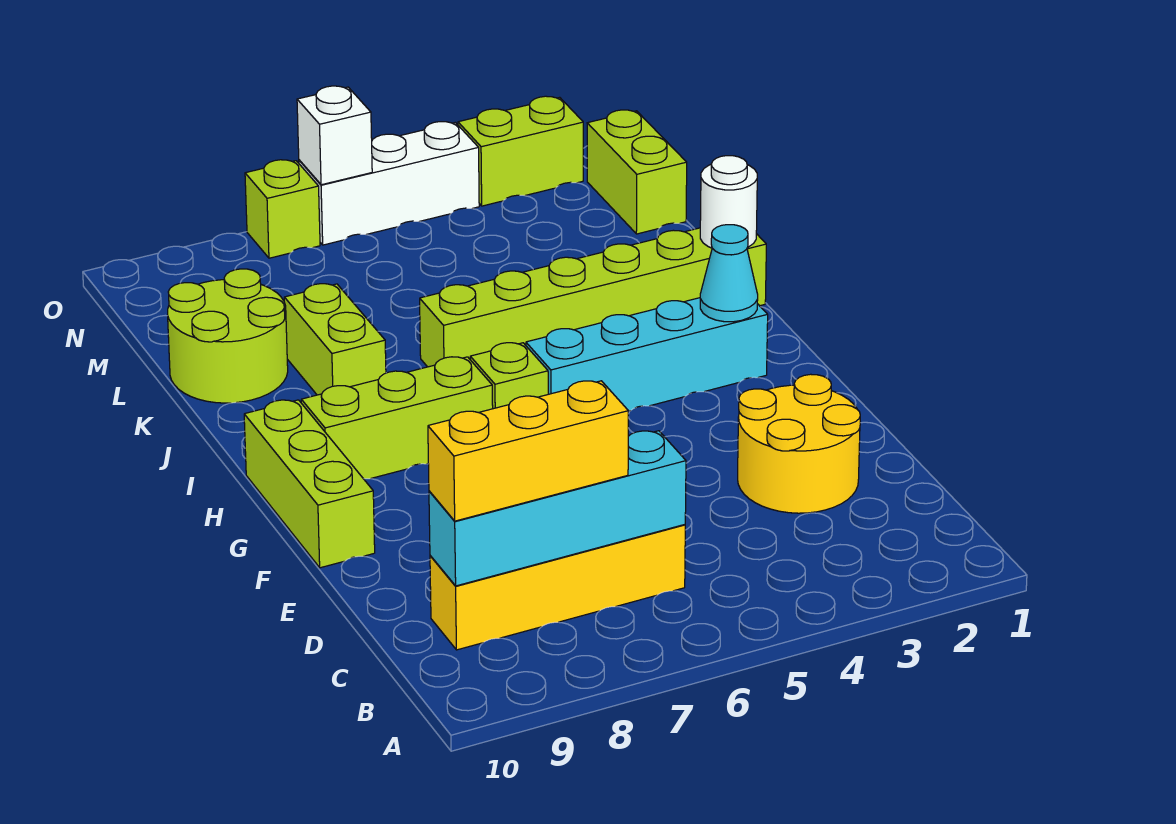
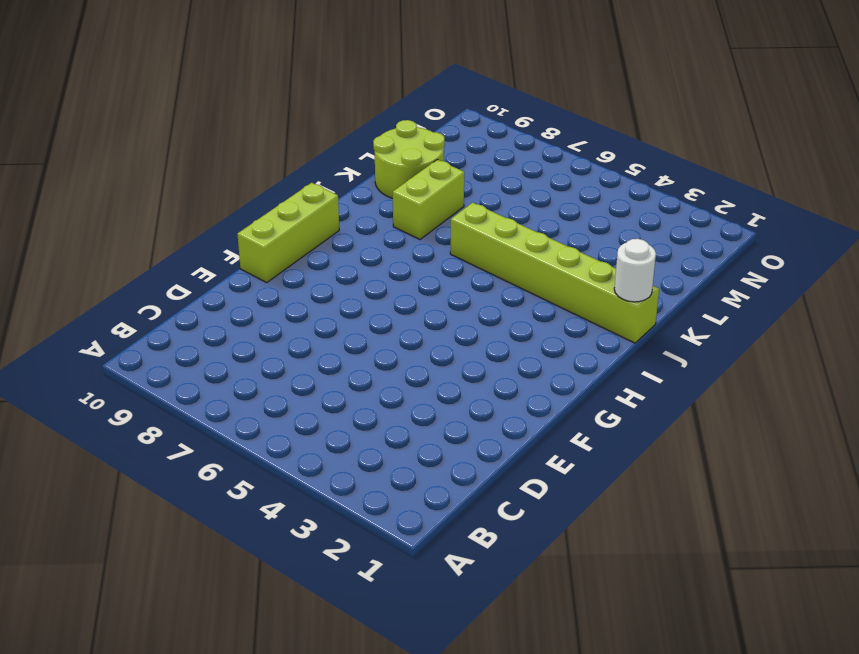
none -> yellow brick C6:C9 level 1
none -> yellow round brick D2:E3 level 1
none -> cyan brick H2:H5 level 1

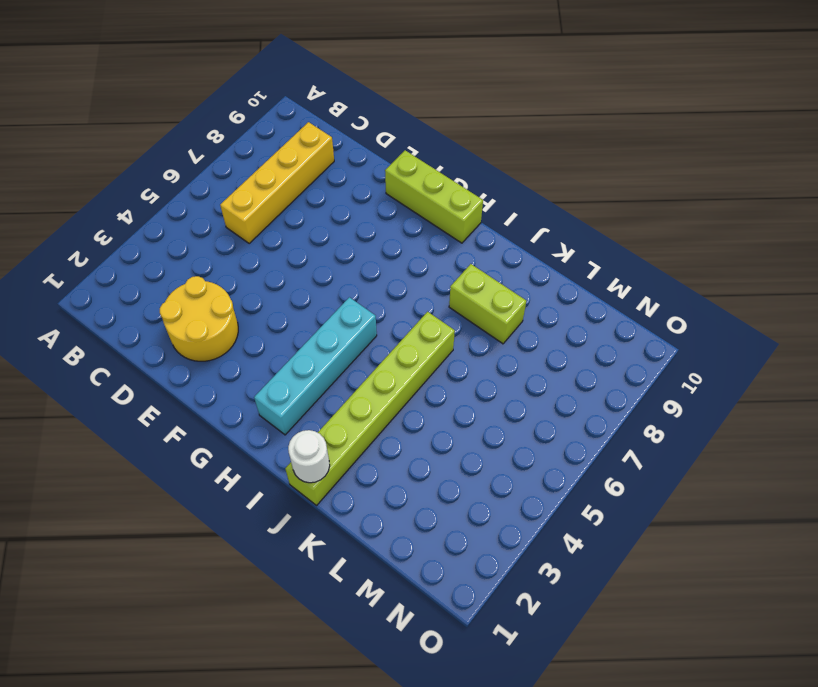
none -> lime brick H6 level 1
none -> lime brick H7:H9 level 1
none -> lime round brick K9:L10 level 1

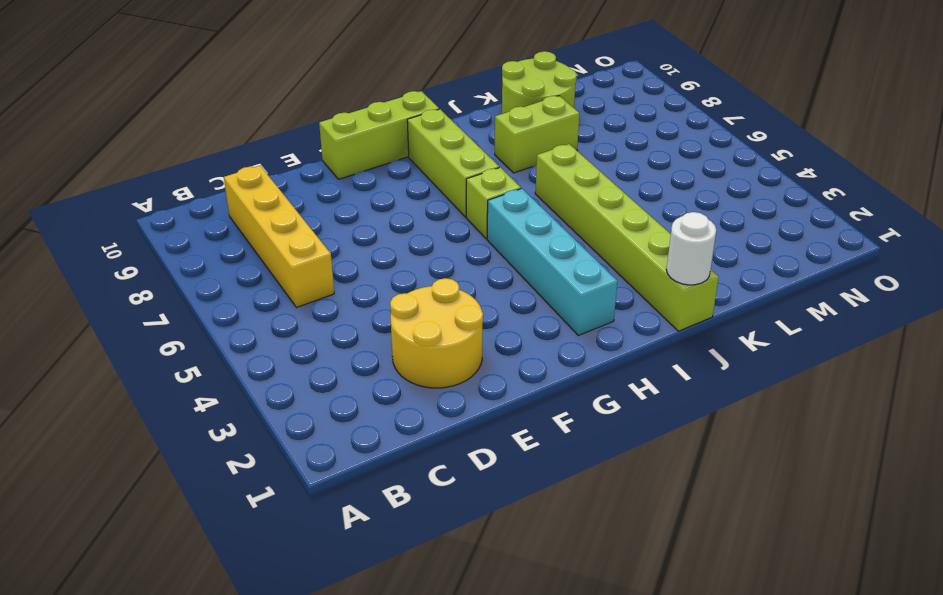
none -> lime brick M1:N1 level 1
none -> lime brick O2:O3 level 1
none -> white brick O4:O6 level 1

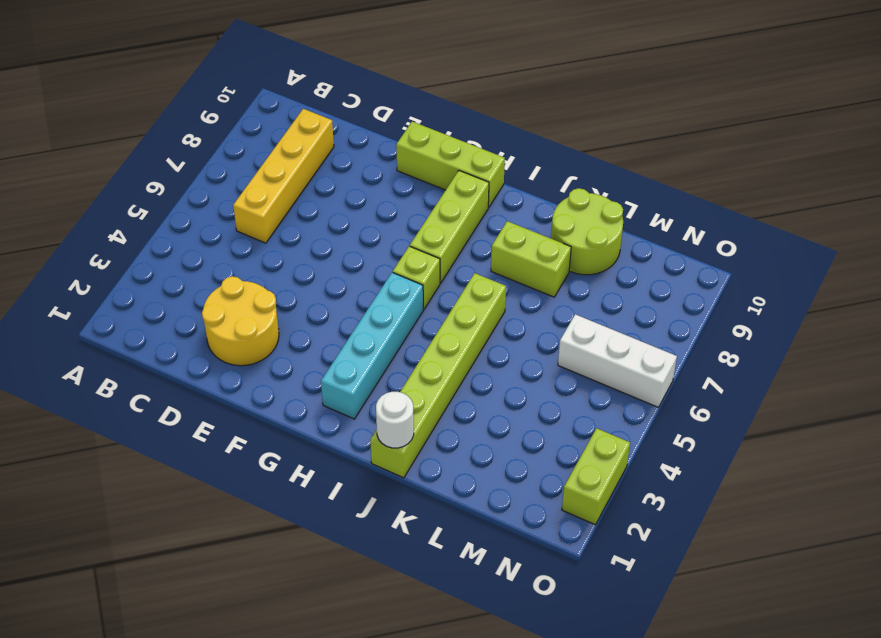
white brick M6:O6 level 1 -> white brick O4:O6 level 1
none -> lime brick M1:N1 level 1
none -> lime brick O7 level 1
none -> cyan brick C6:C9 level 2

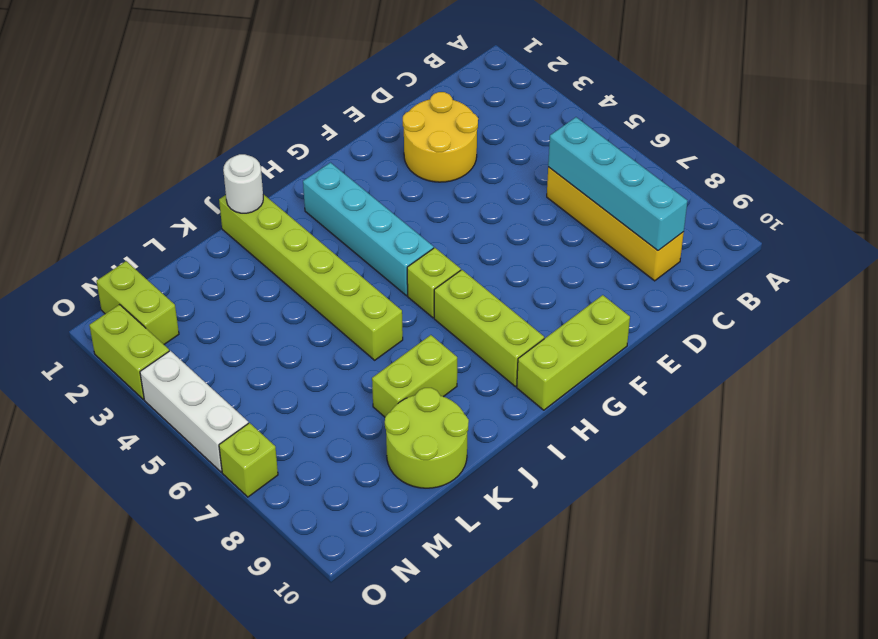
lime brick N1:N2 level 1 -> lime brick M1:N1 level 1
none -> cyan cone H2 level 2
none -> white brick O6 level 2
none -> yellow brick C7:C9 level 3

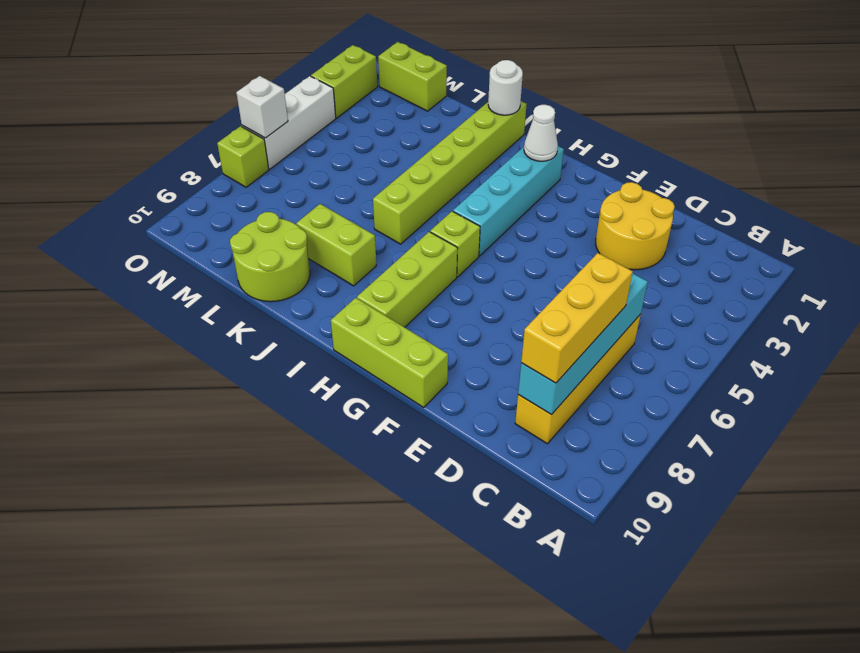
white cone H2 level 2 -> cyan cone H2 level 2

